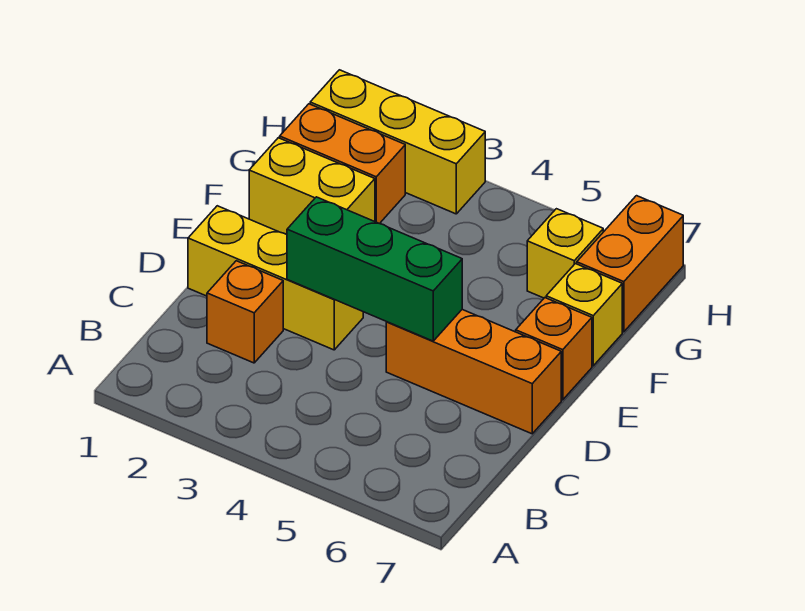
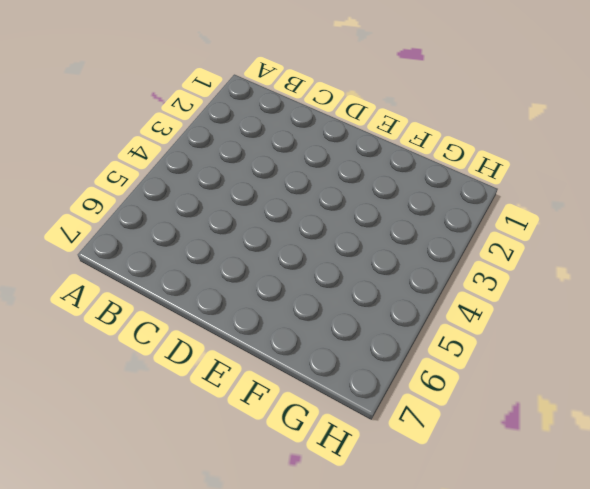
none -> orange brick C2 level 1
none -> yellow brick D1:D3 level 1

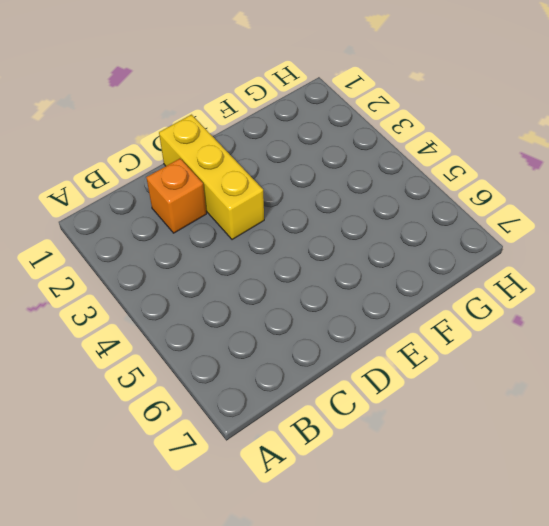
none -> orange brick D5:D7 level 1
none -> orange brick E7 level 1

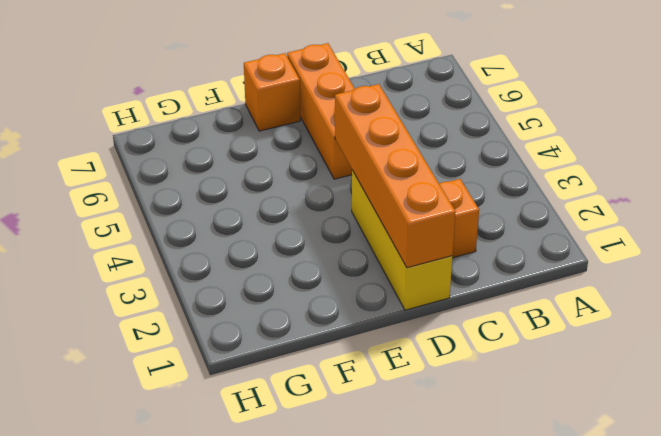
orange brick D1:D4 level 2 -> green brick D3:D5 level 2
none -> yellow brick F1:F2 level 1
none -> yellow brick F7 level 1

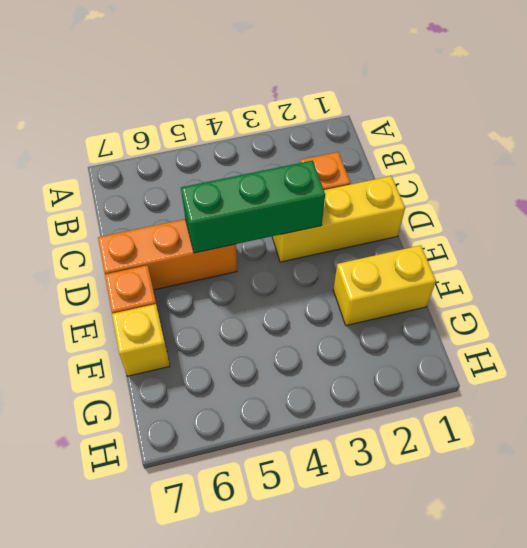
none -> orange brick G1:G2 level 1
none -> yellow brick G6 level 1

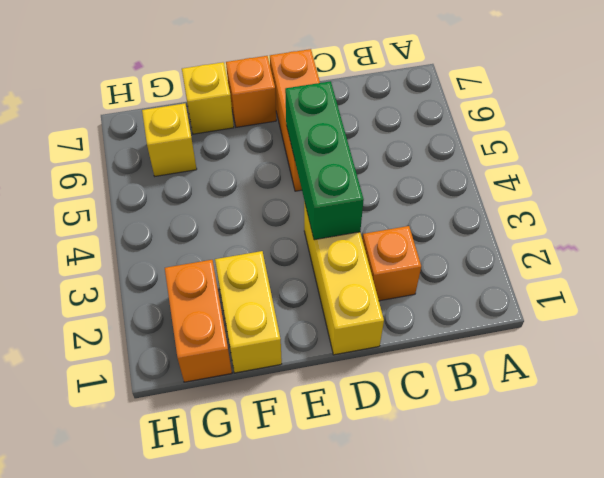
none -> orange brick G7:H7 level 1
none -> yellow brick H1:H3 level 1

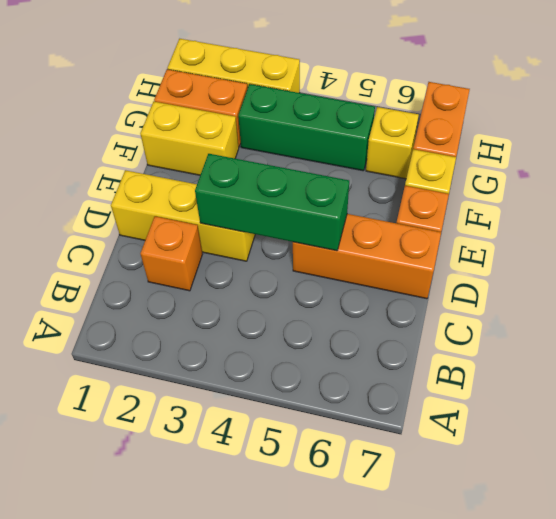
green brick G3:G5 level 1 -> none

